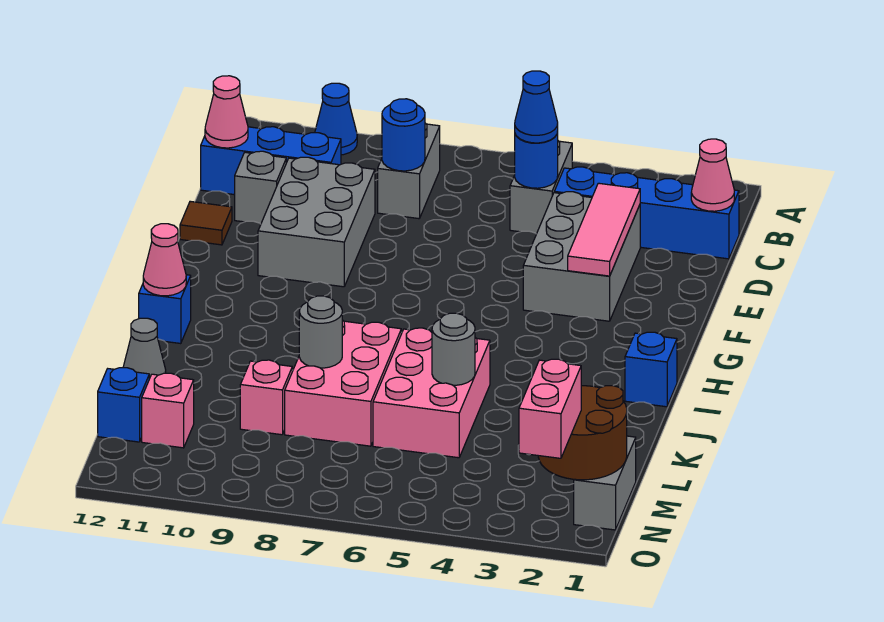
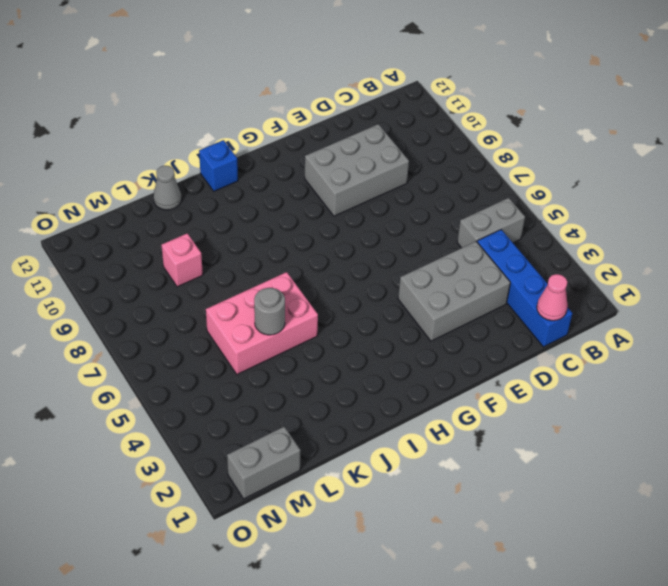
none -> blue cone A10 level 1
none -> grey brick B8:C8 level 1
none -> blue brick C10:C12 level 1

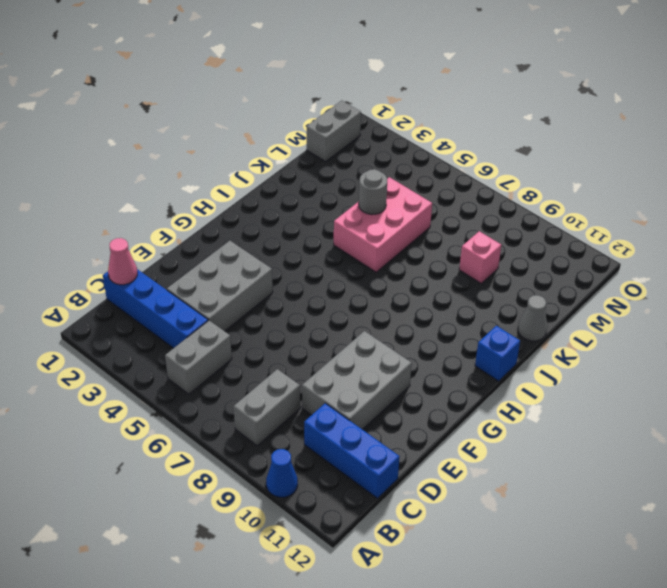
none -> grey brick D11 level 1
none -> brown tile E12 level 1
none -> blue brick I1 level 1

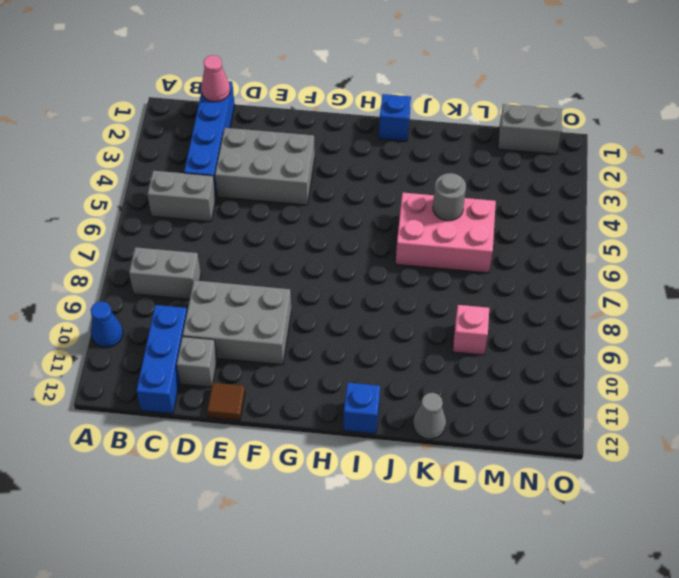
none -> pink brick J7:L8 level 1
none -> pink brick M11 level 1
none -> blue brick M12 level 1

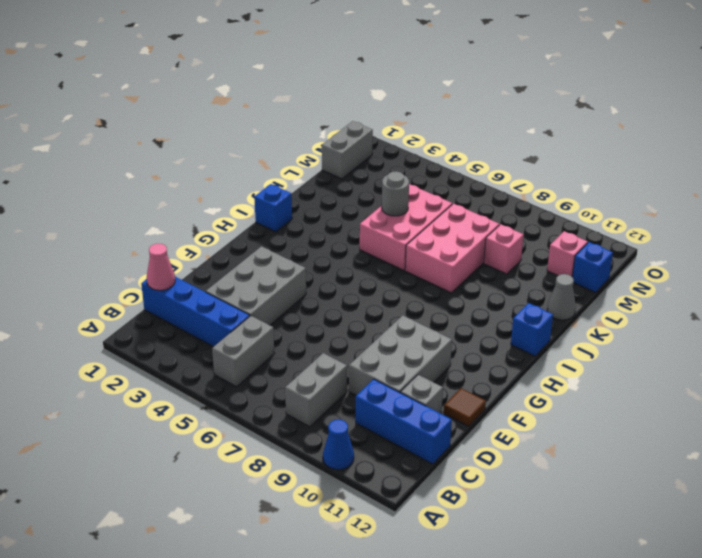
none -> blue round brick C5 level 2
none -> blue round brick C8 level 2
none -> pink cone C12 level 2

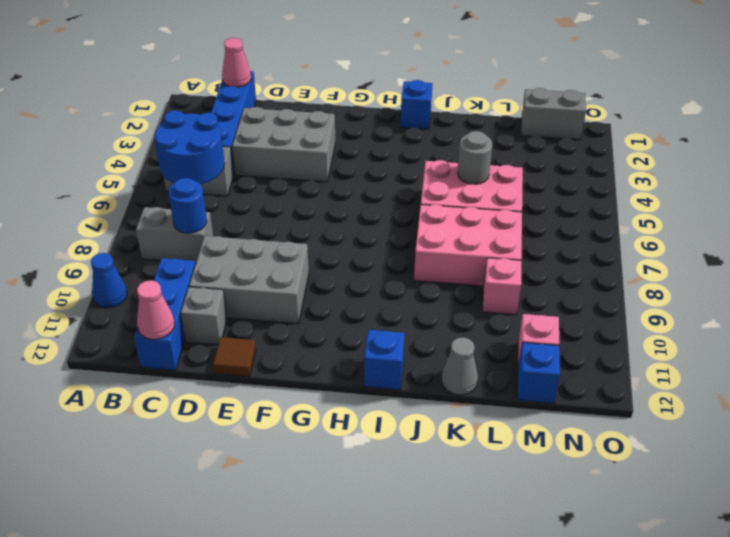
blue round brick B5:C6 level 2 -> blue round brick C5 level 2
none -> pink tile D3:F3 level 2
none -> pink cone I12 level 2
none -> grey round brick K8 level 2

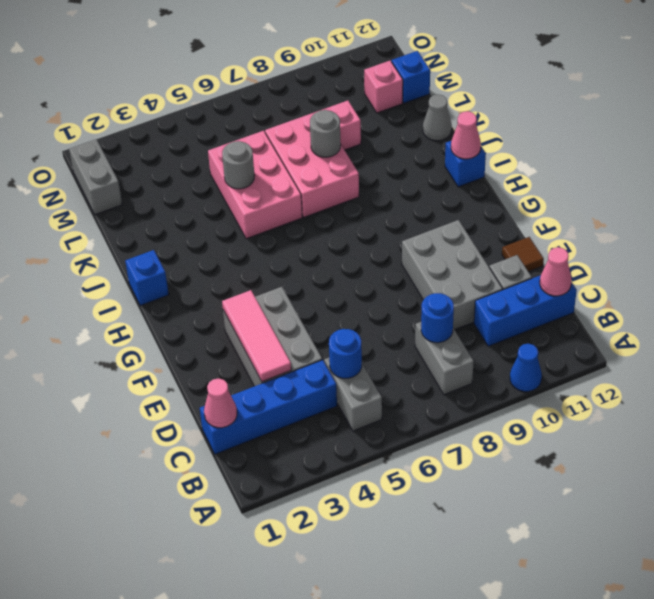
none -> brown round brick M1:N2 level 2
none -> blue cone C5 level 3
none -> pink brick N2:O2 level 3

